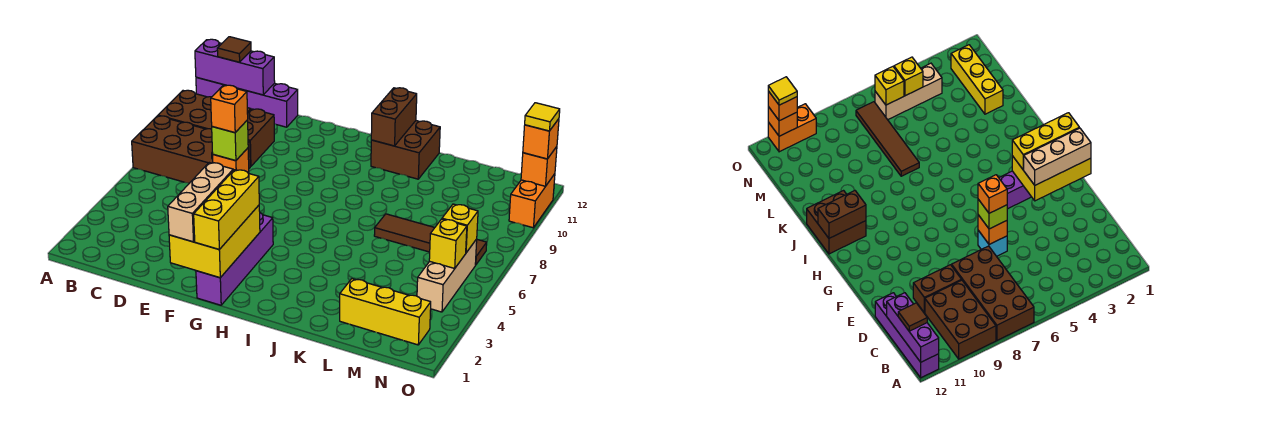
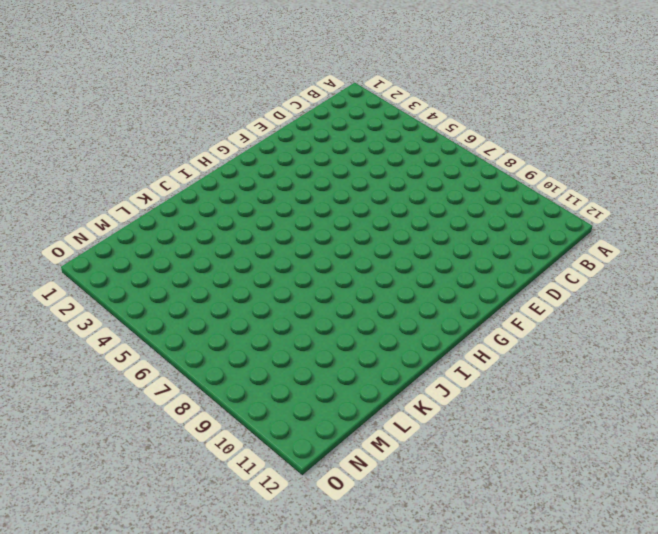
none -> brown brick A7:D8 level 1
none -> brown brick A9:C10 level 1
none -> purple brick A12:D12 level 1

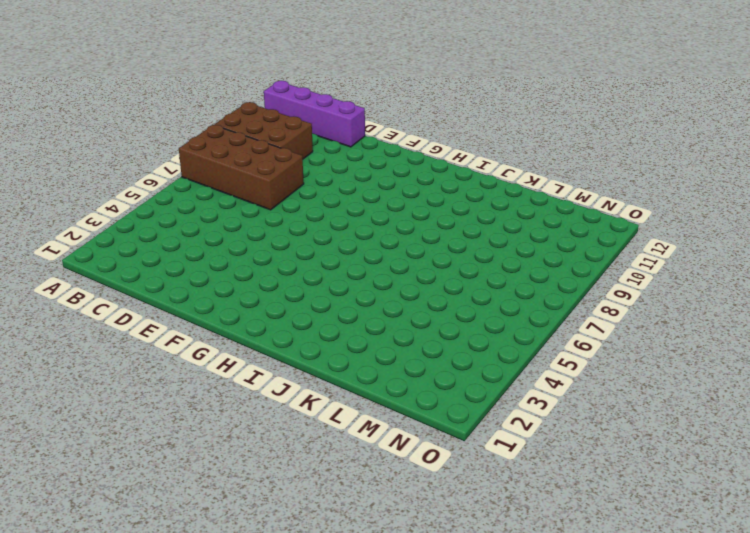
none -> brown brick D9:D10 level 1
none -> cyan brick E6 level 1
none -> purple brick G1:G4 level 1

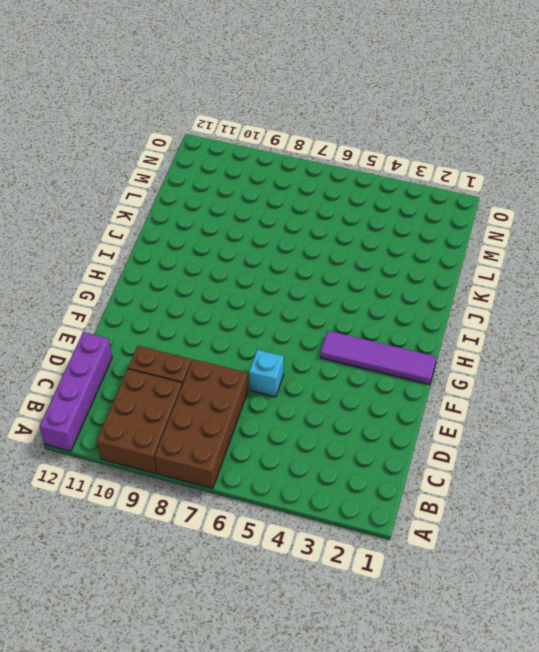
purple tile G1:G4 level 1 -> purple brick G1:G4 level 1
none -> brown brick I11:J12 level 1
none -> brown tile K7:N7 level 1
none -> yellow brick L2:N2 level 1

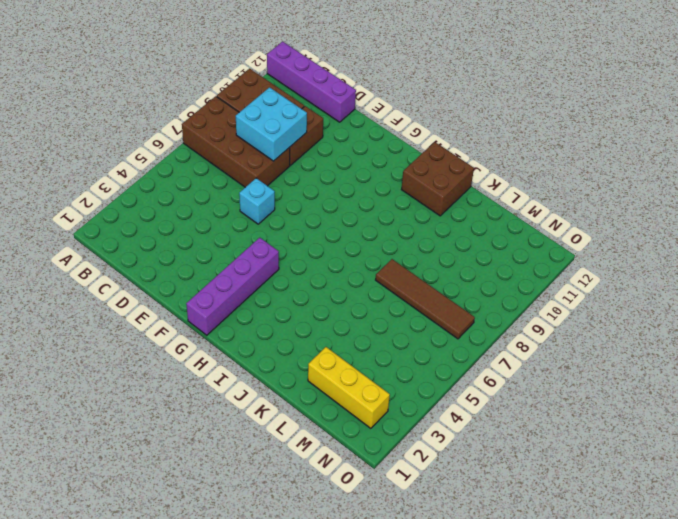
cyan brick C8:D9 level 2 -> none
none -> tan brick N4:N6 level 1
none -> orange brick O10:O11 level 1
none -> purple brick A12:C12 level 2

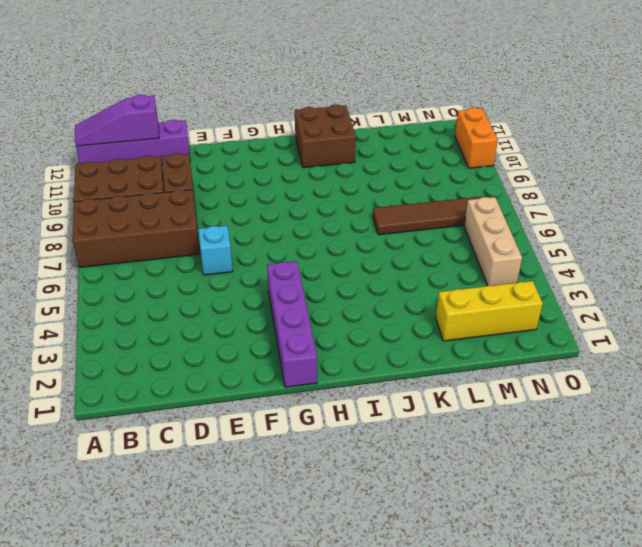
purple slope A12:C12 level 2 top C -> purple brick A12:C12 level 2
none -> orange brick E6 level 2
none -> yellow brick F1:G3 level 2
none -> brown brick I11:I12 level 2

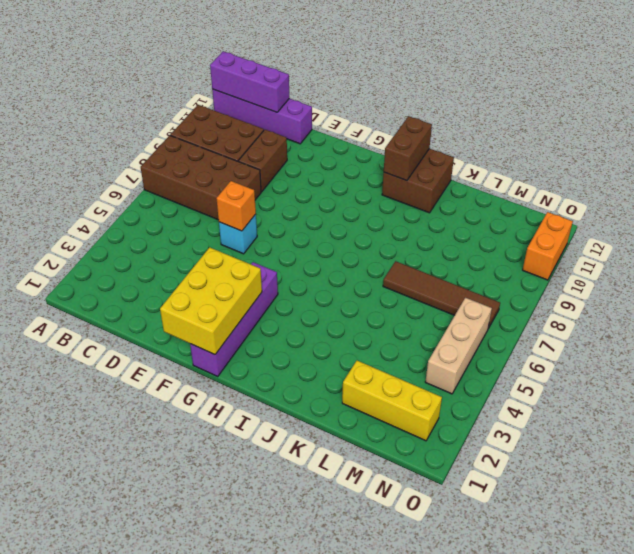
none -> yellow brick N5 level 2
none -> yellow brick N6 level 2
none -> orange brick O11 level 2

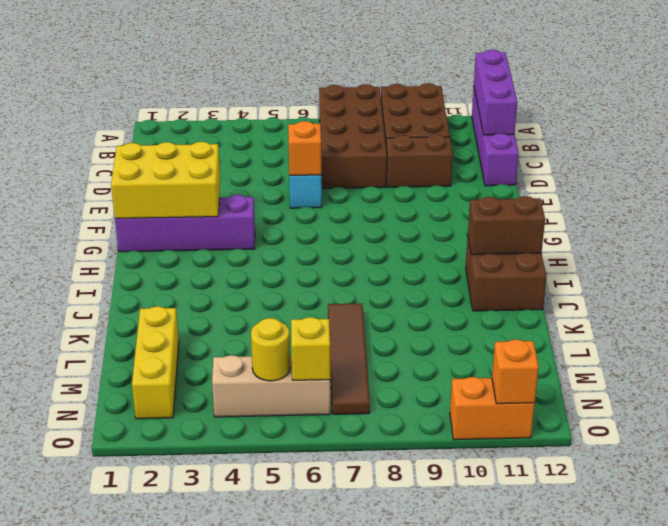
yellow round brick N5 level 2 -> yellow brick N5 level 2
none -> brown tile B12 level 3
none -> lime brick E6 level 3
none -> tan brick F1:F3 level 3

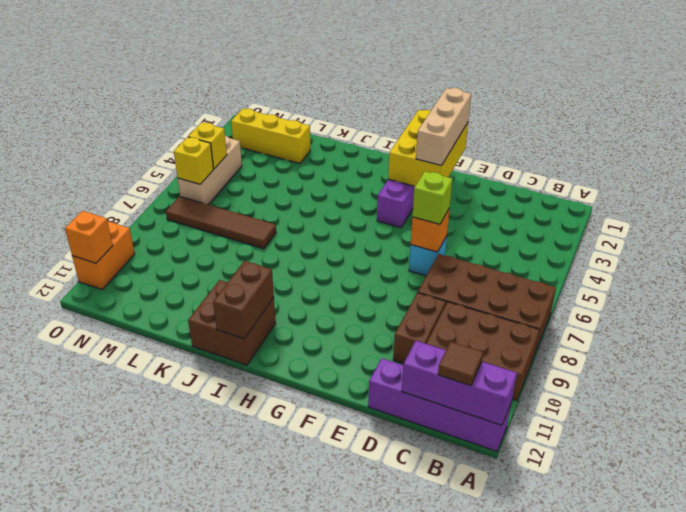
none -> yellow brick G1:G3 level 3
none -> orange brick O11 level 3
none -> orange brick E6 level 4

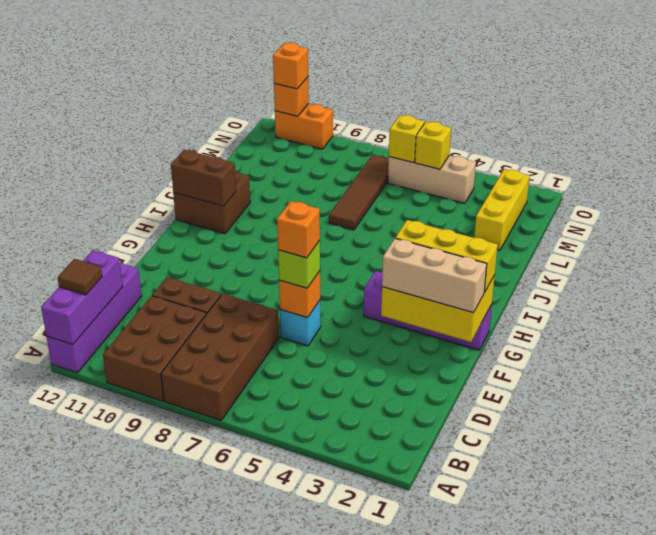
none -> yellow tile O11 level 4

